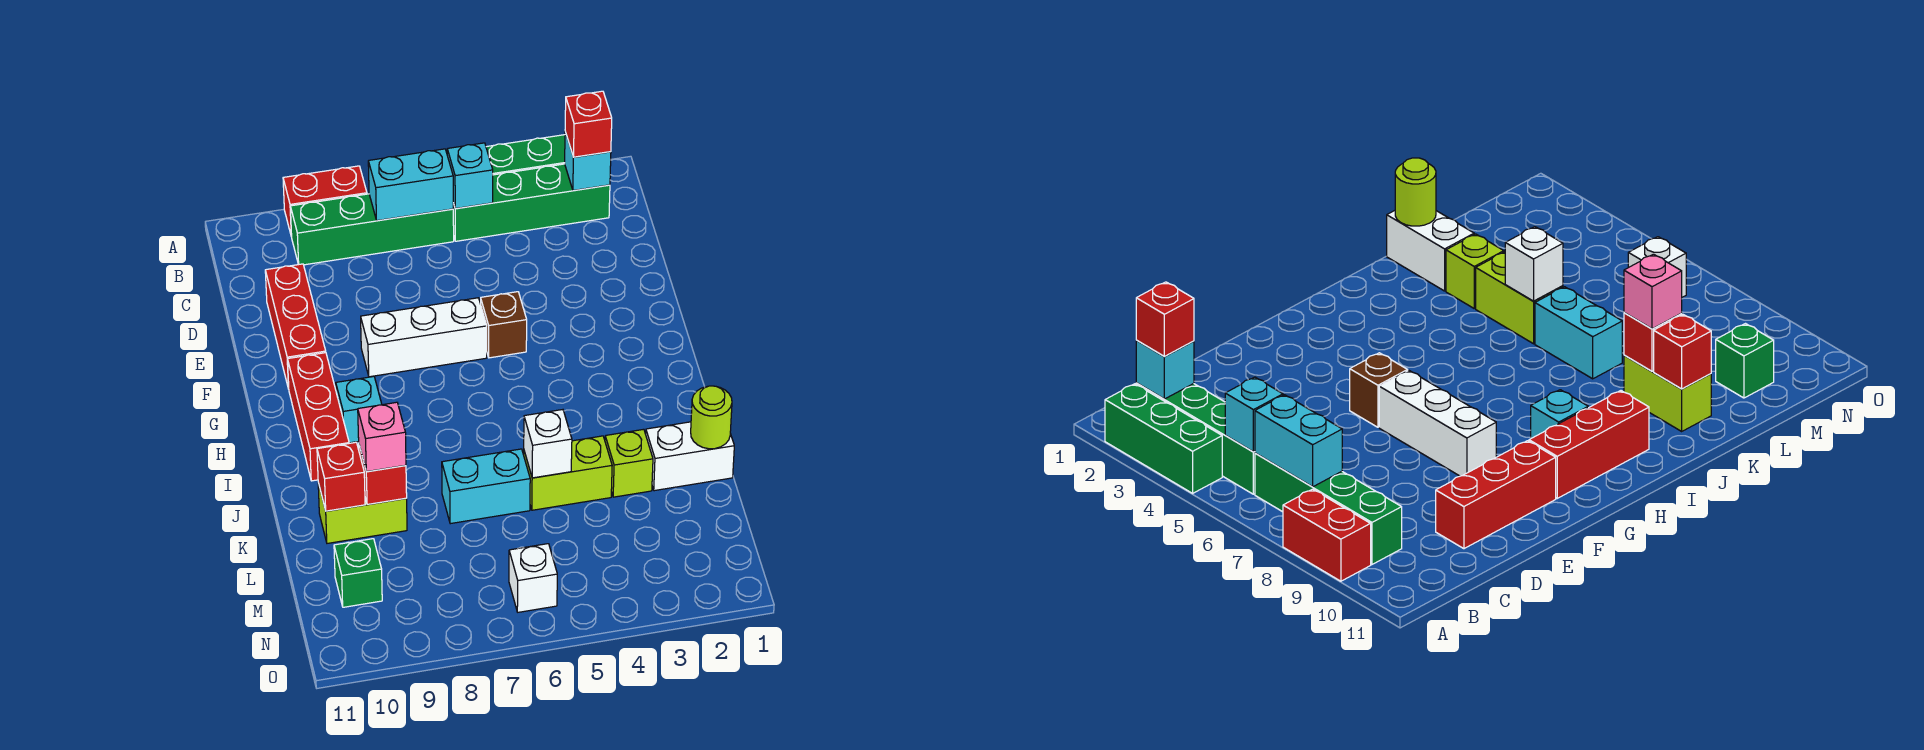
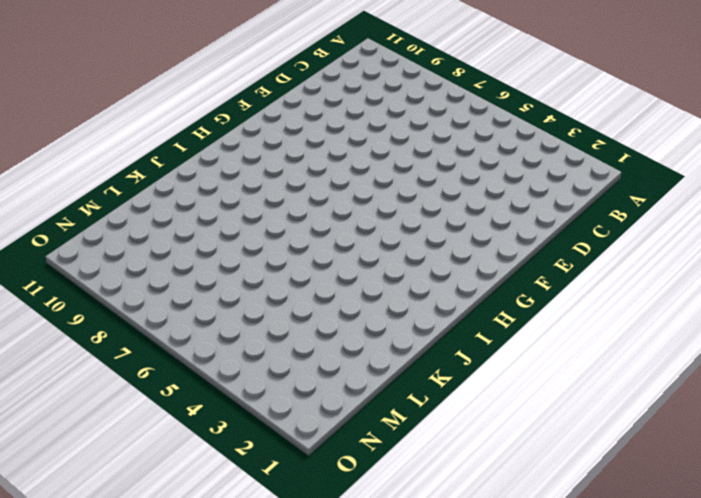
none -> green brick A2:A4 level 1
none -> red brick A8:A9 level 1
none -> green brick B2:B5 level 1

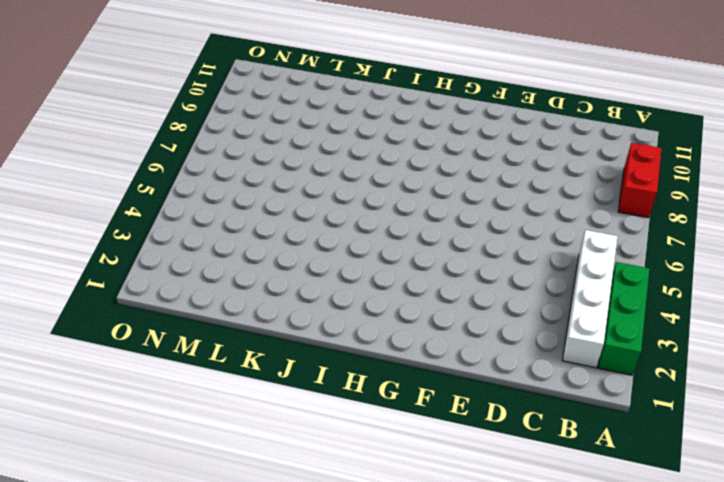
white brick B2:B5 level 1 -> green brick B2:B5 level 1
none -> green brick B6:B9 level 1
none -> red brick D10:F10 level 1
none -> brown brick F5 level 1

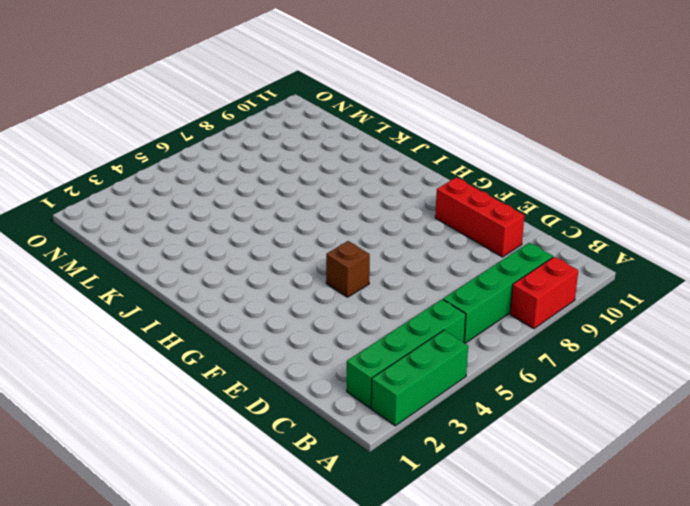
none -> white brick F6:F8 level 1
none -> red brick G10:I10 level 1
none -> cyan brick H9 level 1

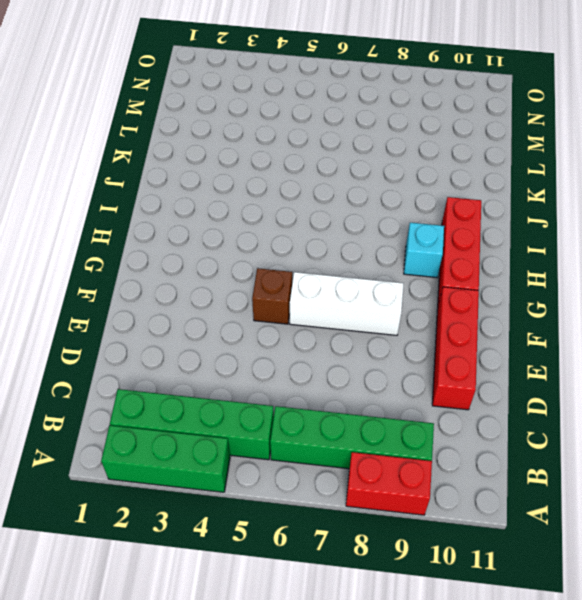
none -> white brick K1:K2 level 1
none -> lime brick K3 level 1
none -> lime brick K4:K5 level 1

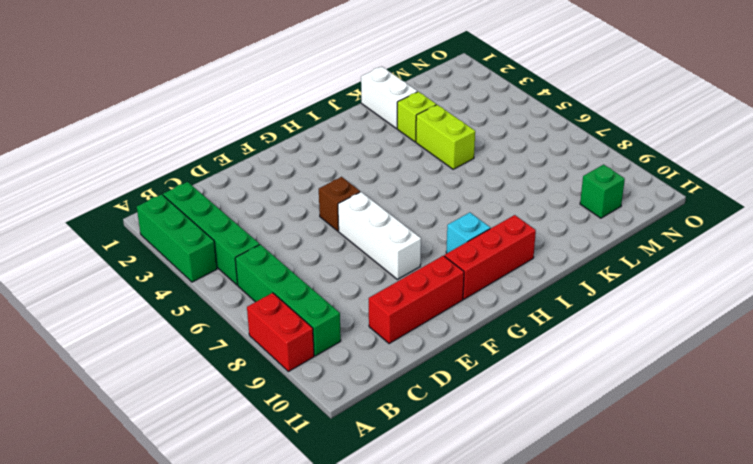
none -> cyan brick K6:K7 level 1
none -> lime brick K9:K10 level 1
none -> white brick N6 level 1

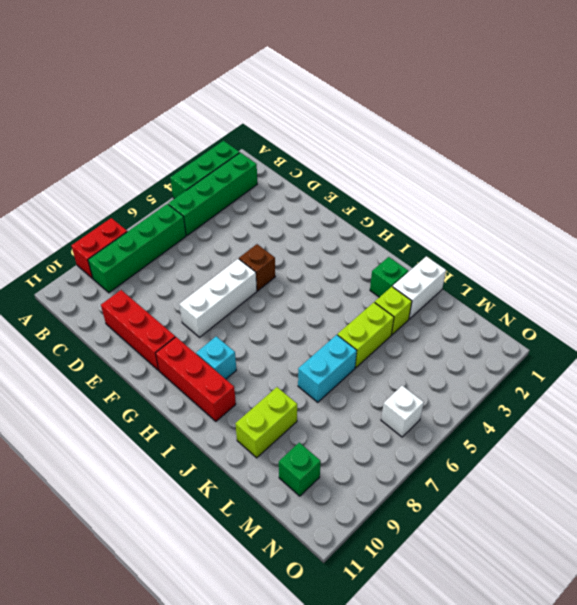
green brick J2 level 1 -> none
none -> cyan brick B2 level 2
none -> cyan brick B5 level 2
none -> cyan brick B6:B7 level 2

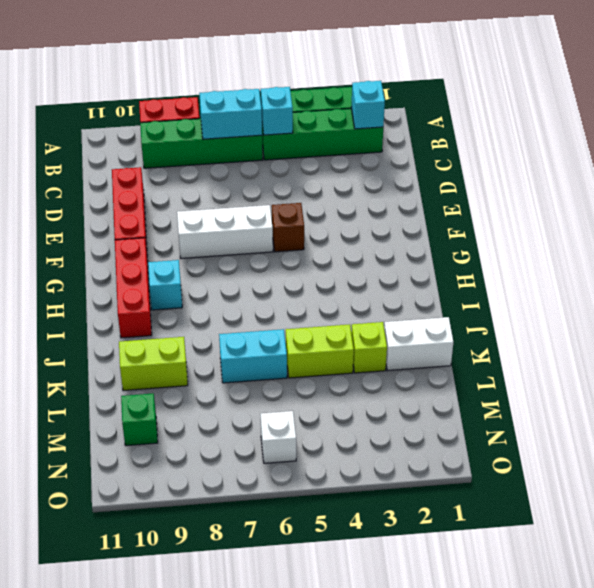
none -> lime round brick K1 level 2
none -> white brick K5 level 2
none -> red brick K9 level 2

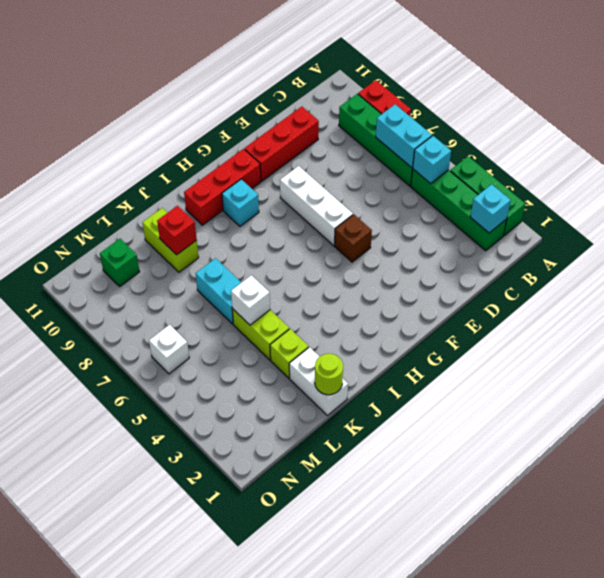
none -> red brick K10 level 2
none -> red brick B2 level 3
none -> pink brick K9 level 3

